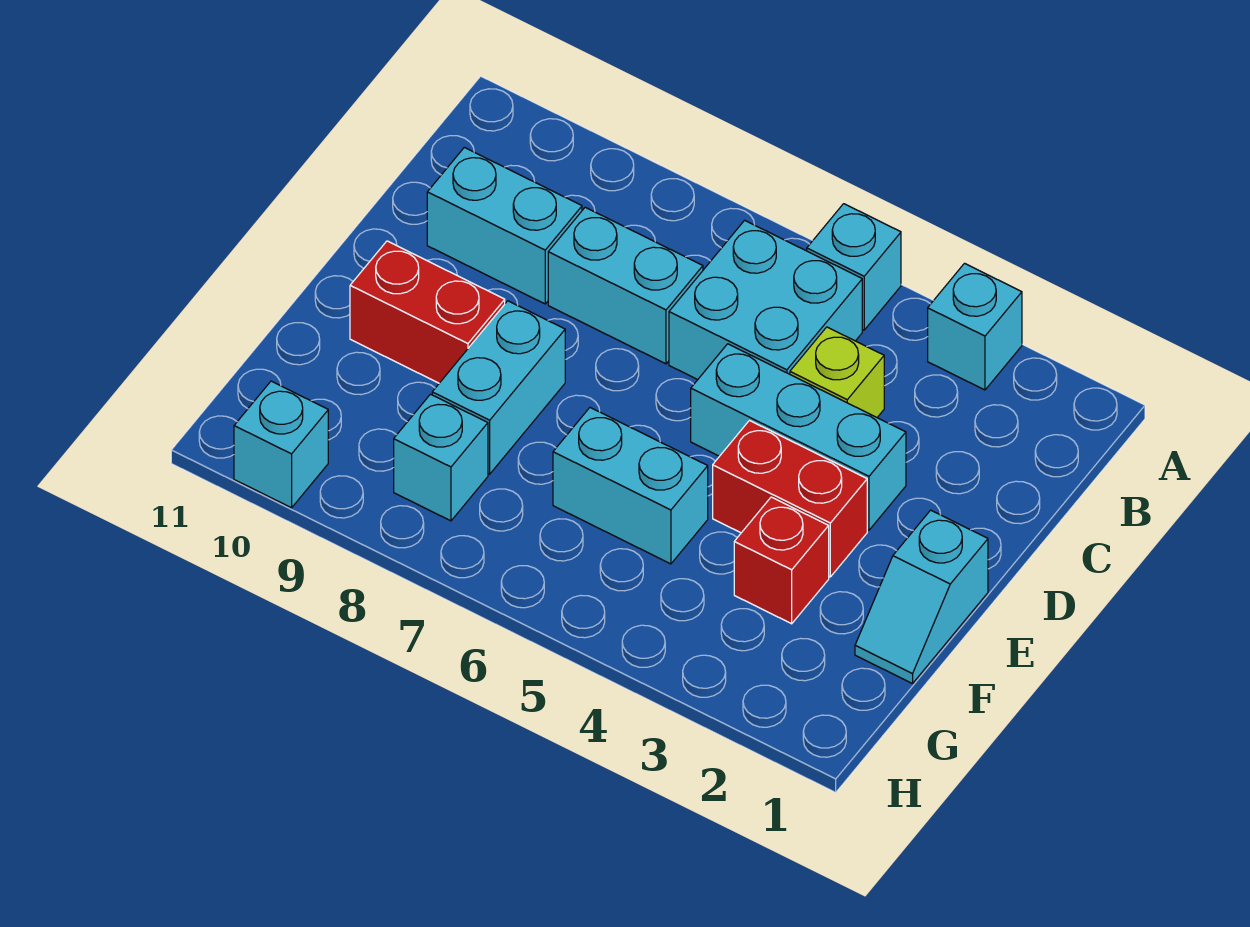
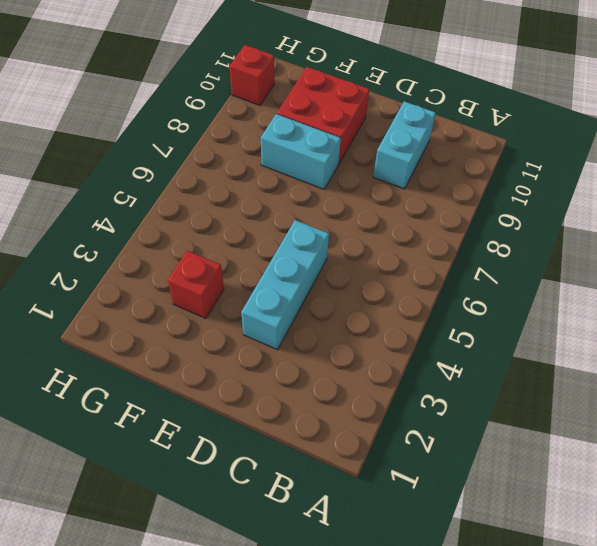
red brick E9:F10 level 1 -> red brick E9:E10 level 1
red brick H10 level 1 -> cyan brick H10 level 1
none -> cyan brick A3 level 1
none -> cyan brick A5 level 1
none -> cyan brick B5:C6 level 1

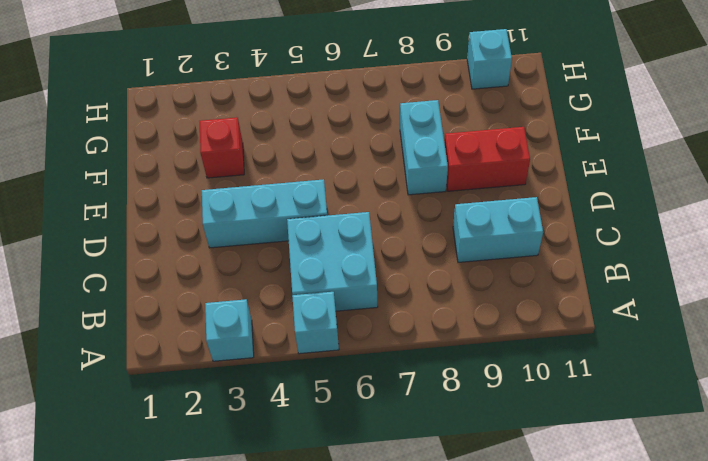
none -> lime brick C4 level 1
none -> cyan brick C7:C8 level 1
none -> cyan slope E1:F1 level 1 top E

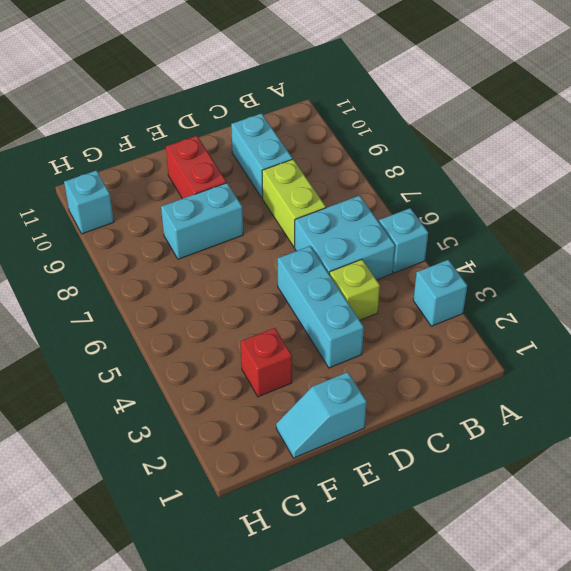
lime brick C7:C8 level 1 -> cyan brick C7:C8 level 1
none -> red brick E3:E4 level 1
none -> cyan brick F5:F6 level 1
none -> cyan brick G8 level 1

